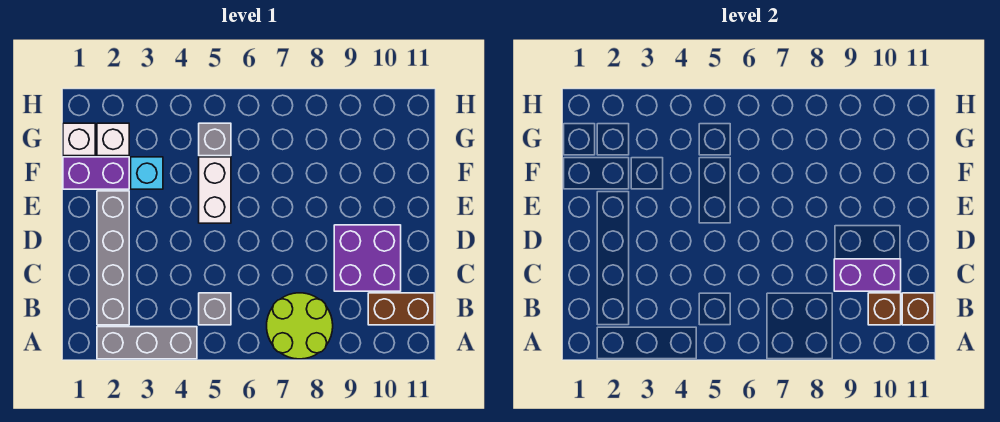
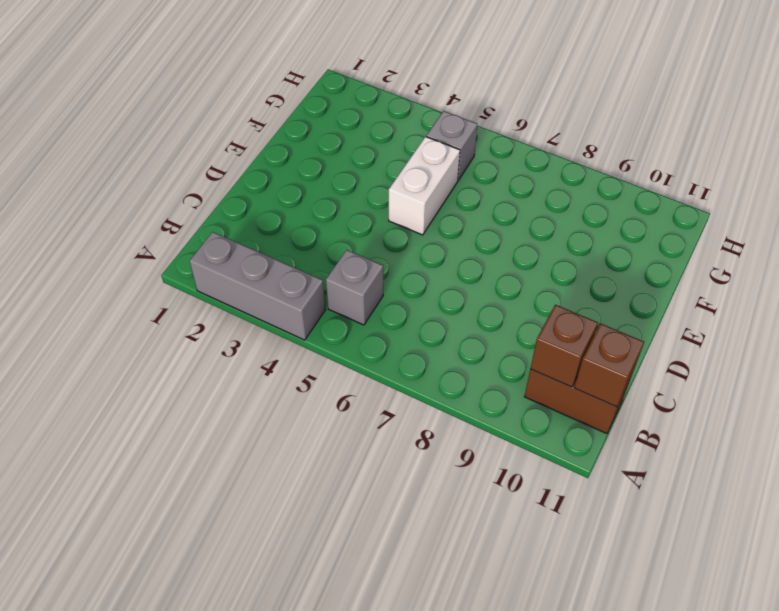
none -> lime round brick A7:B8 level 1
none -> grey brick B2:E2 level 1
none -> purple brick C9:D10 level 1

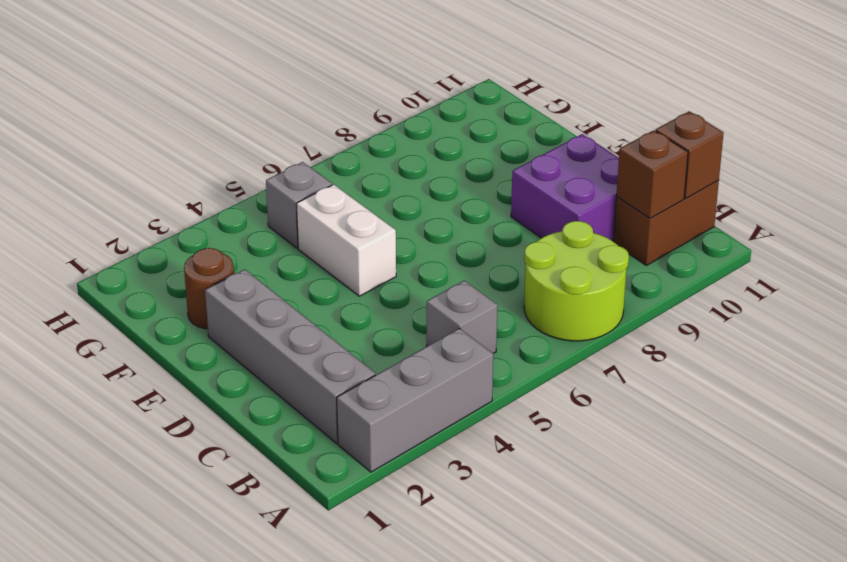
brown round brick F2 level 1 -> purple brick F1:F2 level 1
none -> cyan brick F3 level 1
none -> white brick G1 level 1
none -> white brick G2 level 1

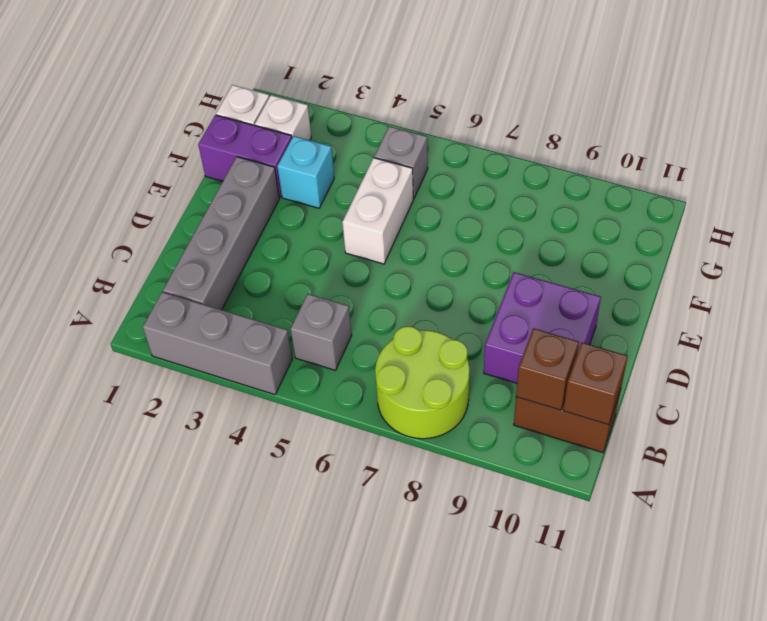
none -> purple brick C9:C10 level 2

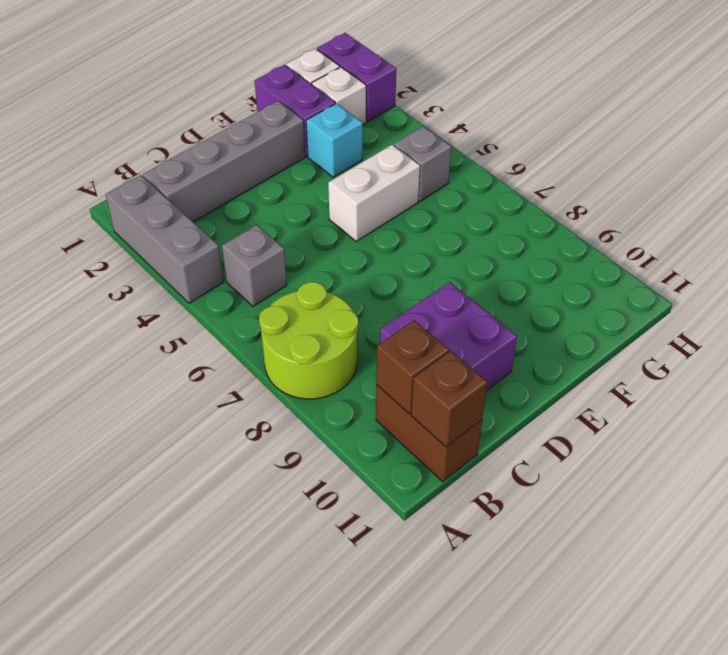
purple brick H1:H2 level 1 -> purple brick C9:C10 level 2

